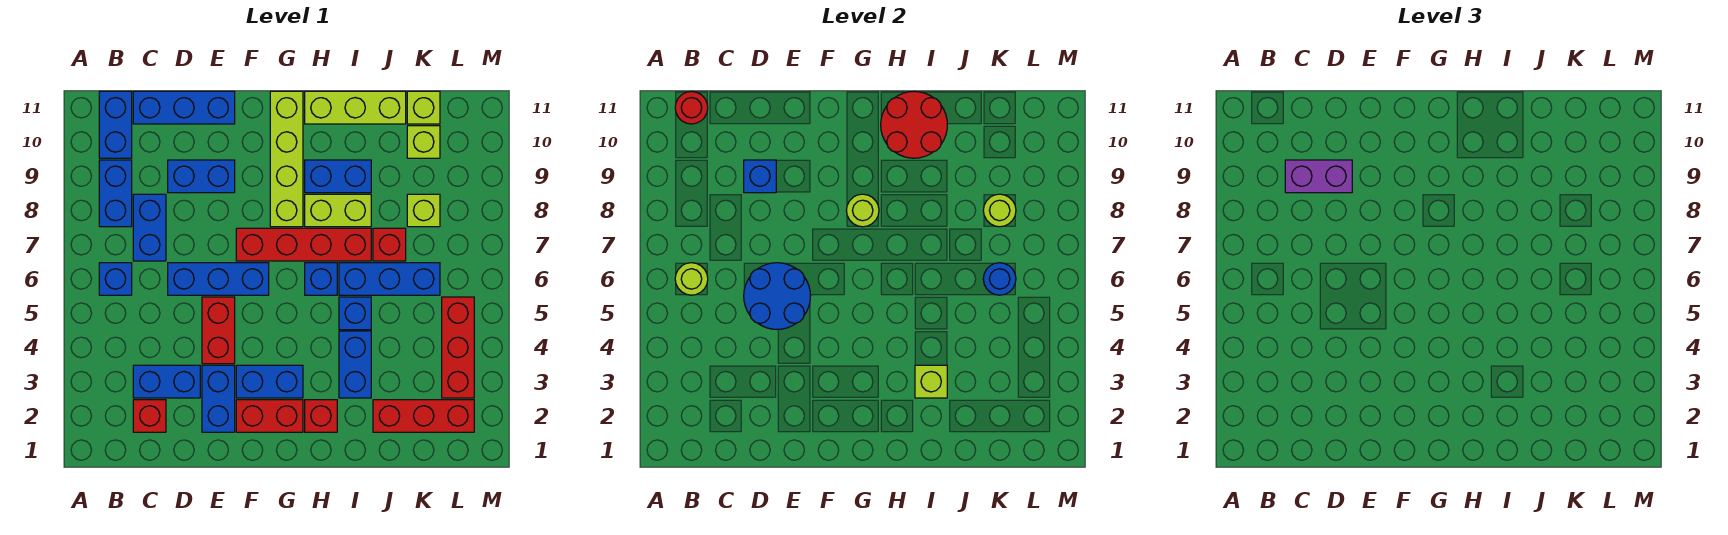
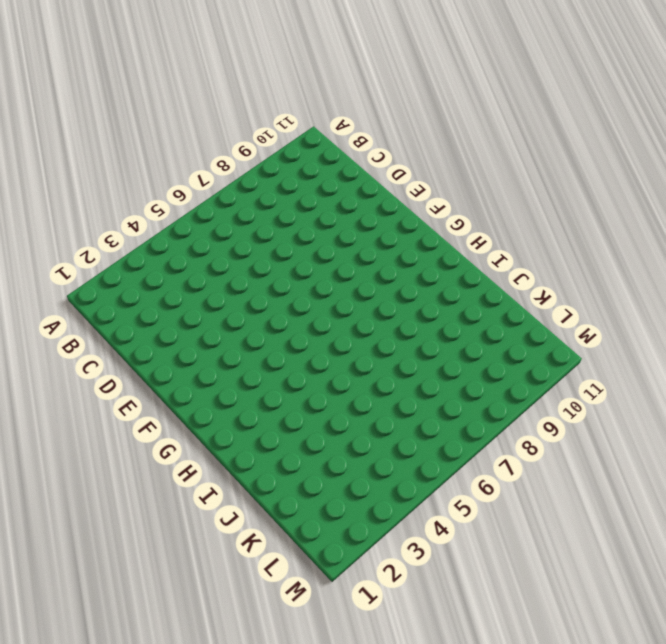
none -> blue brick B6 level 1
none -> blue brick B8:B9 level 1
none -> blue brick B10:B11 level 1
none -> red brick C2 level 1

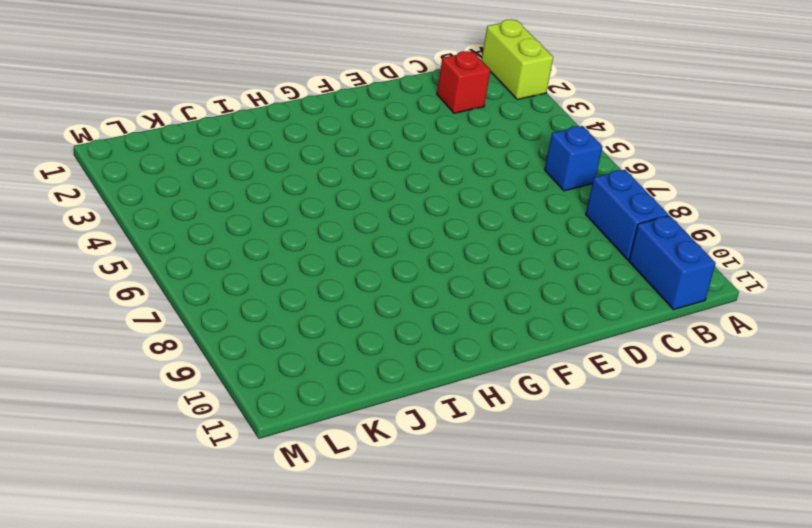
lime brick A1:A2 level 1 -> lime brick H8:I8 level 1
none -> blue brick C3:D3 level 1
none -> blue brick C7:C8 level 1
none -> blue brick C11:E11 level 1
none -> blue brick D6:F6 level 1

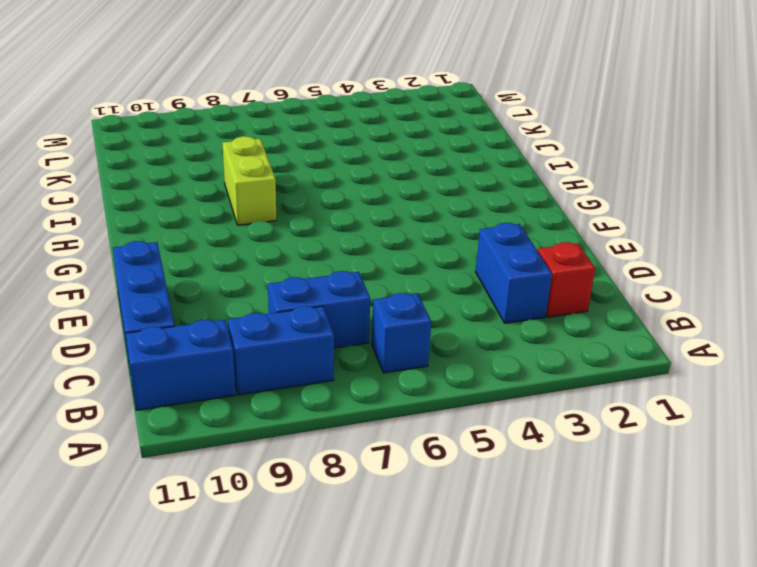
none -> blue brick D6:F6 level 1
none -> blue brick D9:E9 level 1
none -> blue brick E2:E3 level 1
none -> red brick E4:E5 level 1

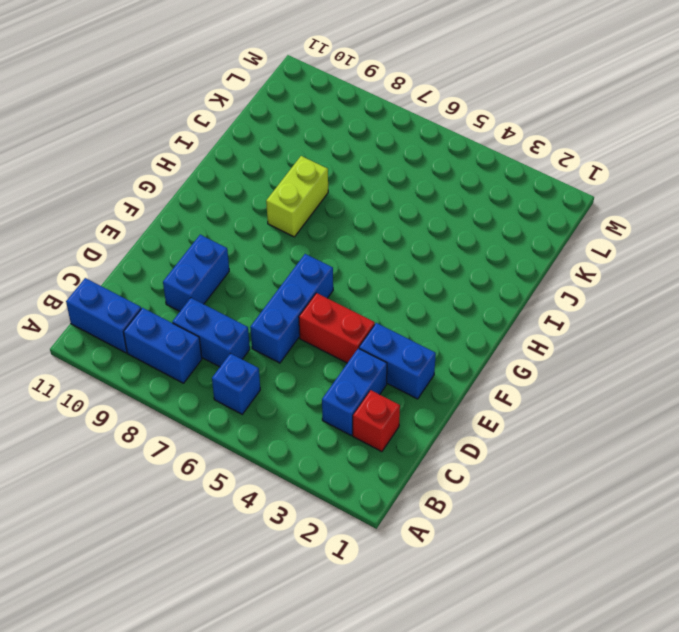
none -> blue brick C11:E11 level 1
none -> red brick F2:G2 level 1
none -> blue brick F3:G3 level 1
none -> red brick F7:I7 level 1

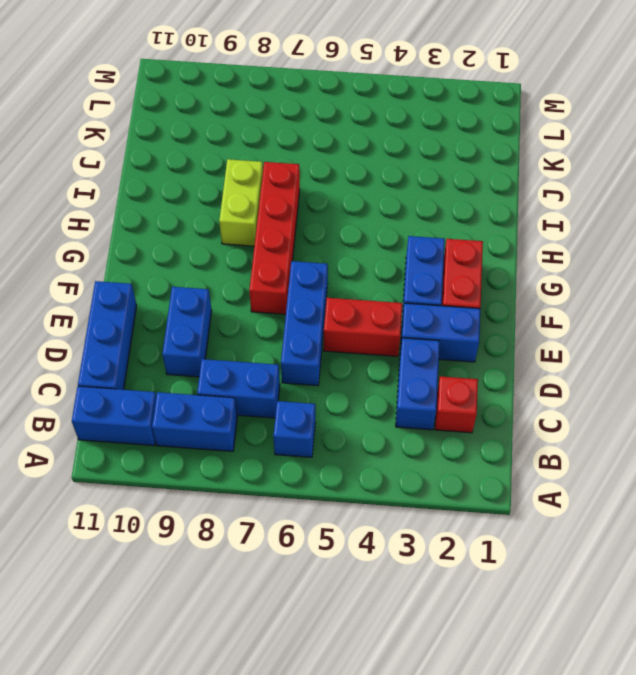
none -> lime brick G8:G11 level 1
none -> red brick H2 level 1
none -> blue brick H6 level 1
none -> blue brick H9:I9 level 1

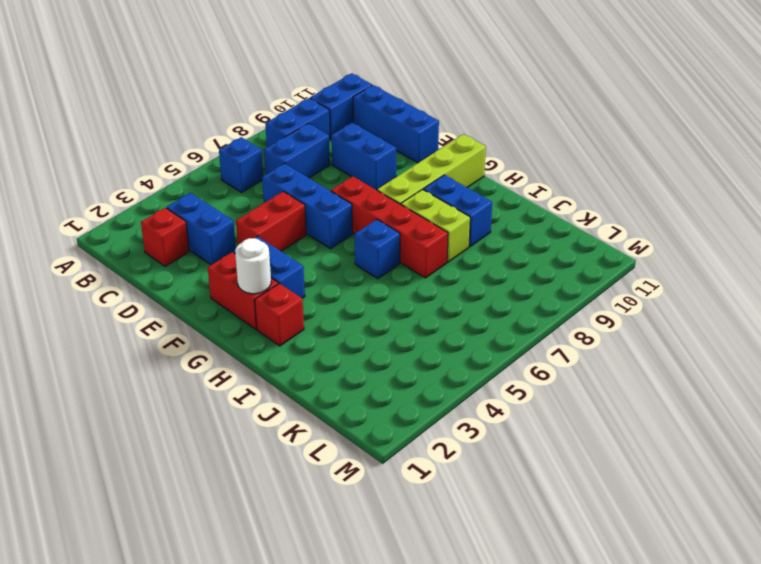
white round brick G2 level 2 -> none
none -> blue brick E2:E3 level 1
none -> lime brick H11:J11 level 1
none -> blue brick I3:I4 level 1
none -> blue brick I5 level 1

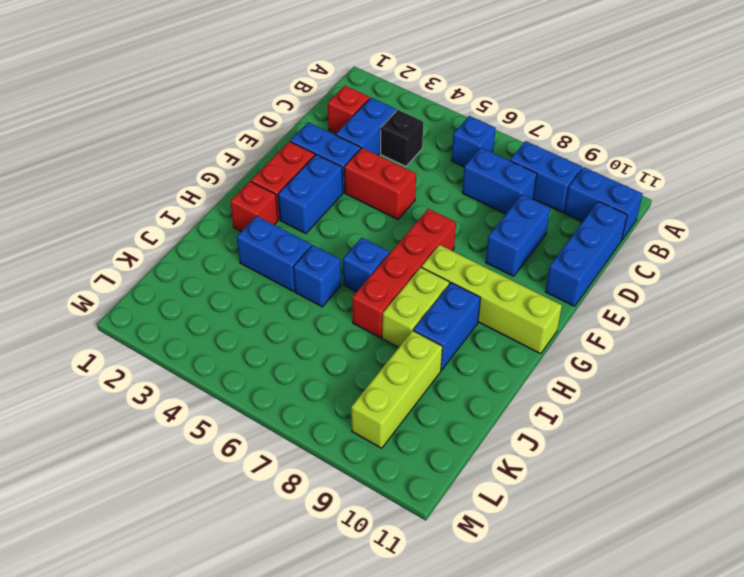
black brick C4 level 1 -> none
lime brick J9:L9 level 1 -> lime brick H11:J11 level 1
none -> blue brick D6:F6 level 1
none -> blue brick I6:K6 level 1
none -> red brick J2:L2 level 1
none -> red brick J7 level 1

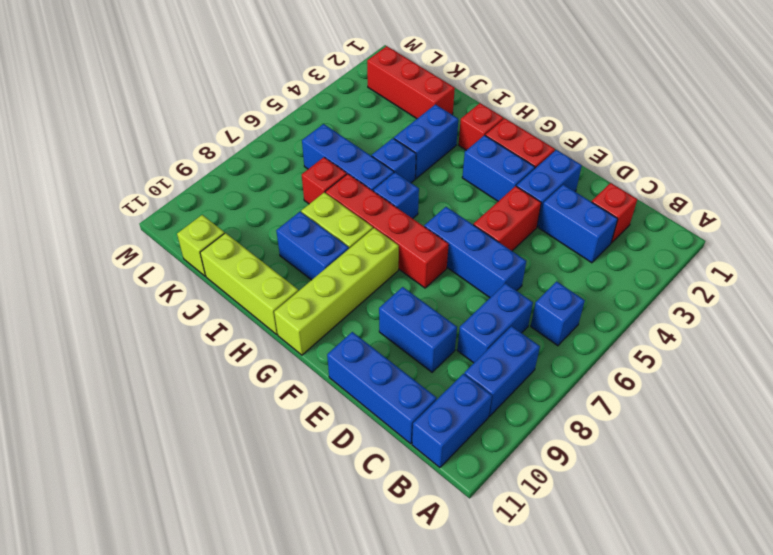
none -> lime brick K8 level 1
none -> lime brick K10 level 1
none -> red brick L3:L5 level 1
none -> lime round brick B6 level 2

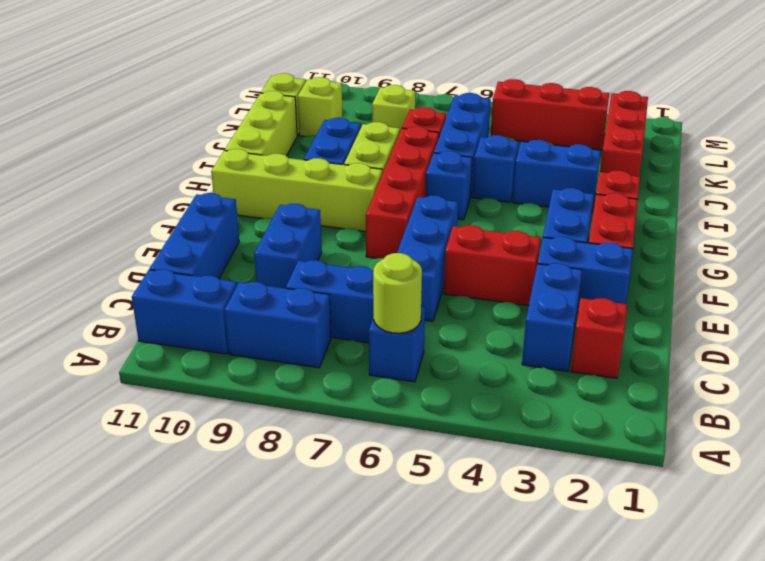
none -> red round brick B11 level 2
none -> blue round brick D5:E6 level 2
none -> blue brick D9 level 2
none -> lime round brick G8 level 2

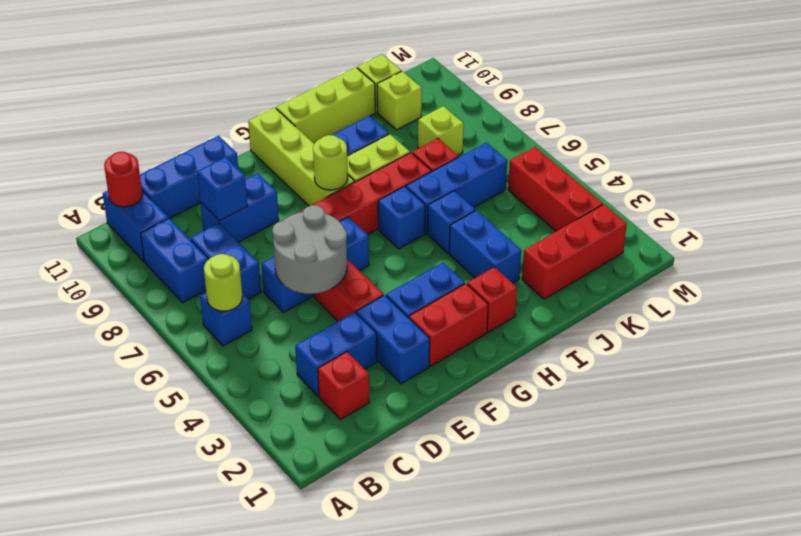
grey round brick D5:E6 level 2 -> blue round brick D5:E6 level 2
none -> red round brick H10:I11 level 2
none -> lime brick I3 level 2
none -> blue round brick K6 level 2
none -> lime round brick K8 level 2

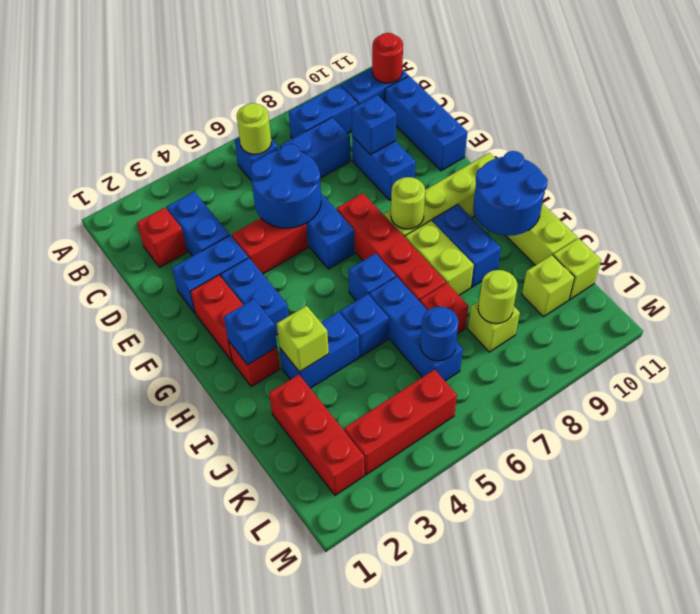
blue brick H2 level 2 -> none
blue round brick H10:I11 level 2 -> red round brick H10:I11 level 2
none -> purple brick C9:D9 level 3

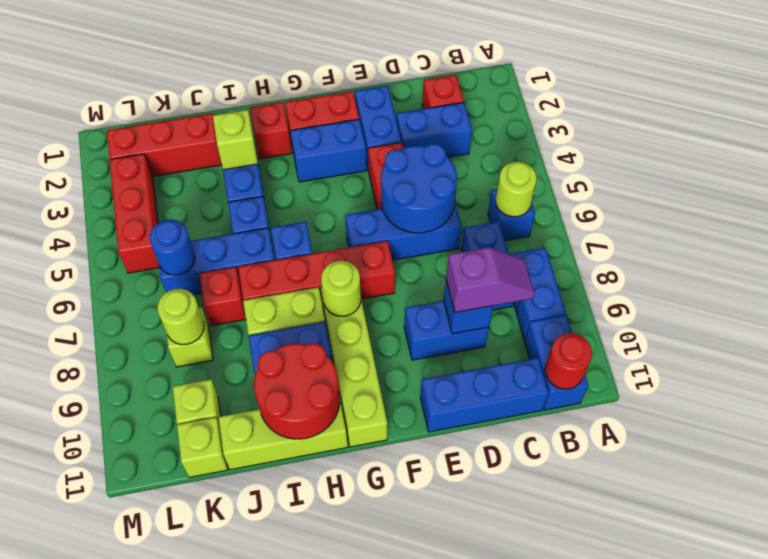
purple slope C9:D9 level 3 top D -> purple brick C9:D9 level 3

